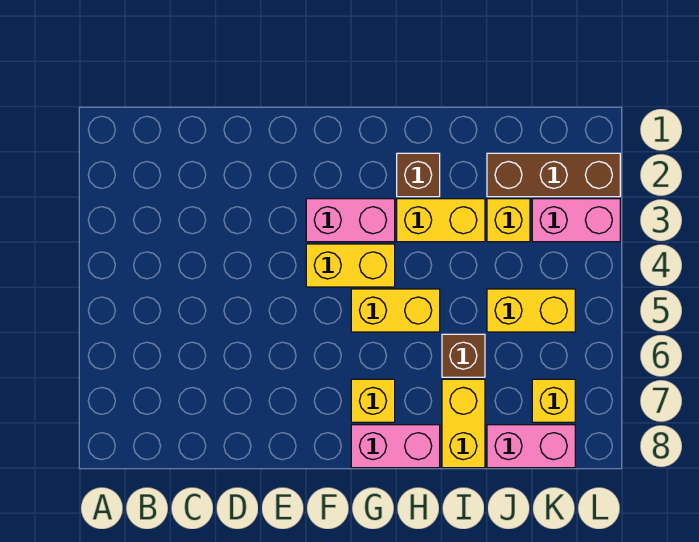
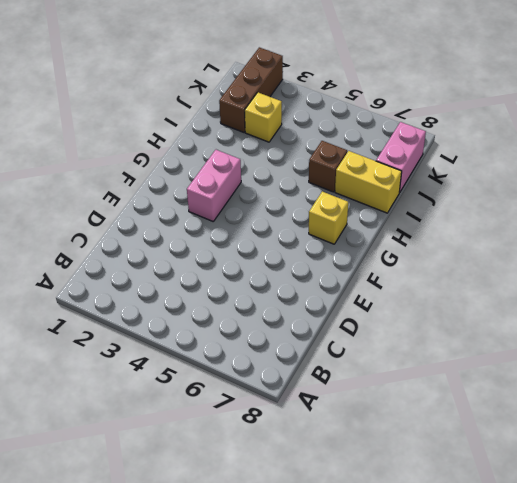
none -> yellow brick F4:G4 level 1
none -> yellow brick G5:H5 level 1
none -> pink brick G8:H8 level 1

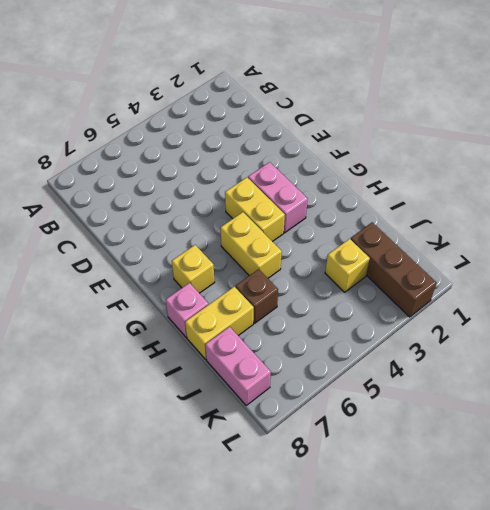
pink brick H8 level 1 -> pink brick G8:H8 level 1
none -> brown brick H2 level 1
none -> yellow brick H3:I3 level 1
none -> yellow brick J5:K5 level 1

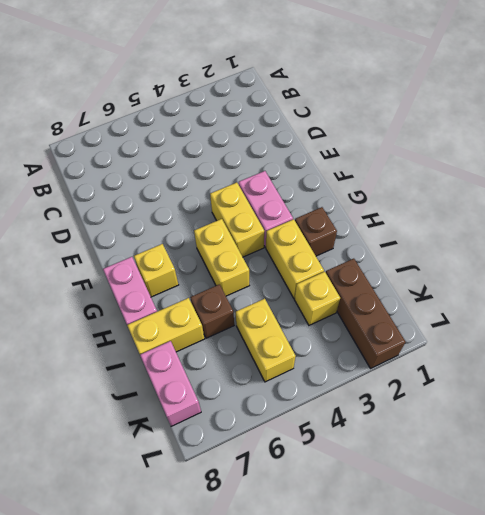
none -> pink brick K3:L3 level 1
none -> yellow brick K7 level 1

